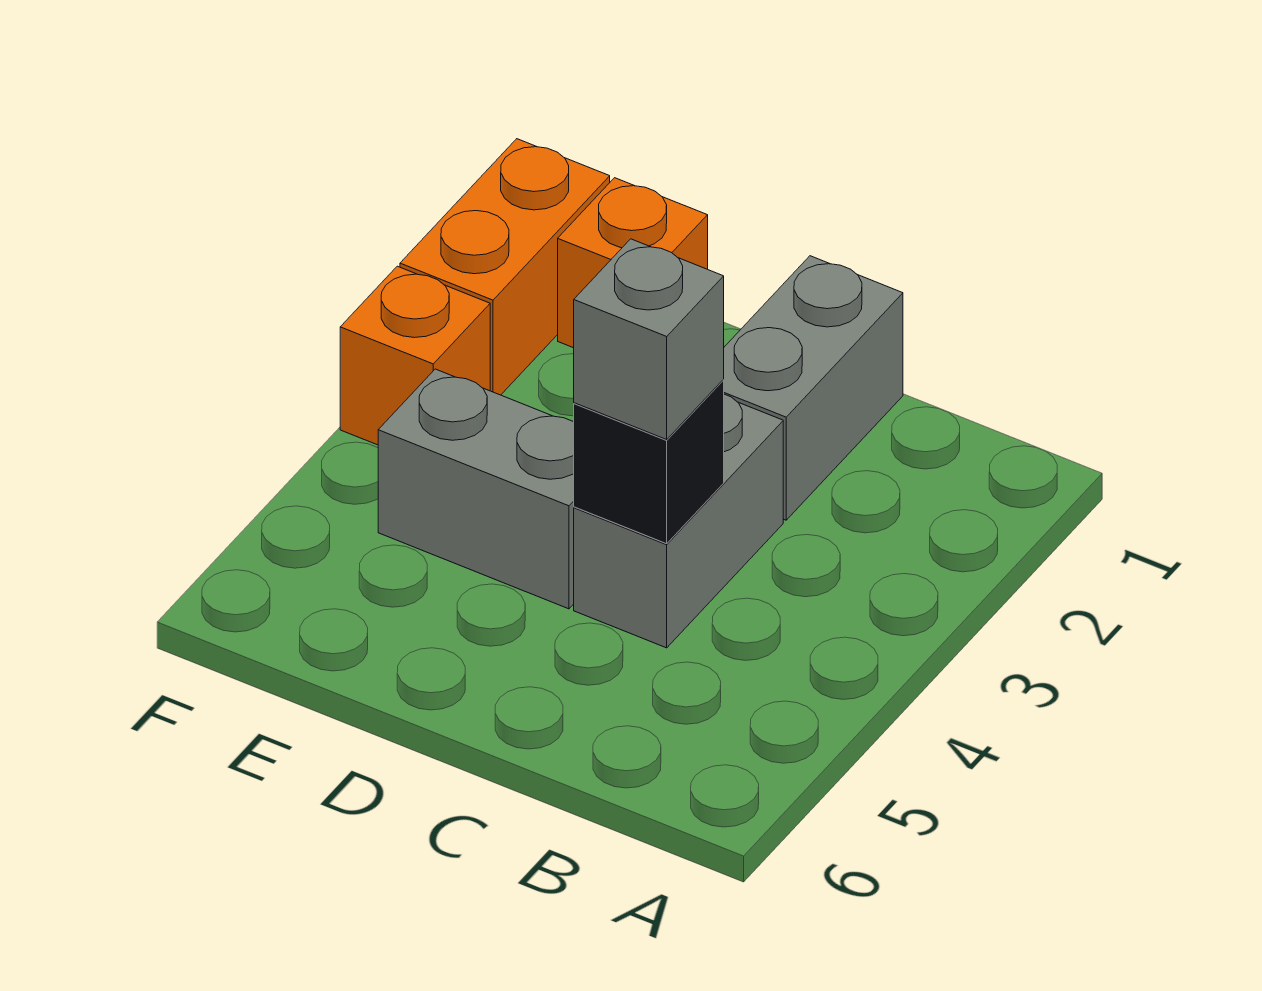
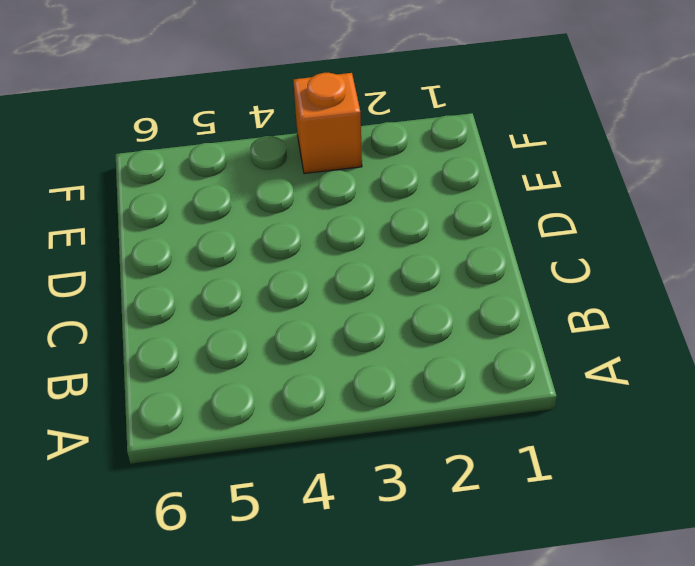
none -> grey brick C1:C2 level 1
none -> grey brick C3:C4 level 1

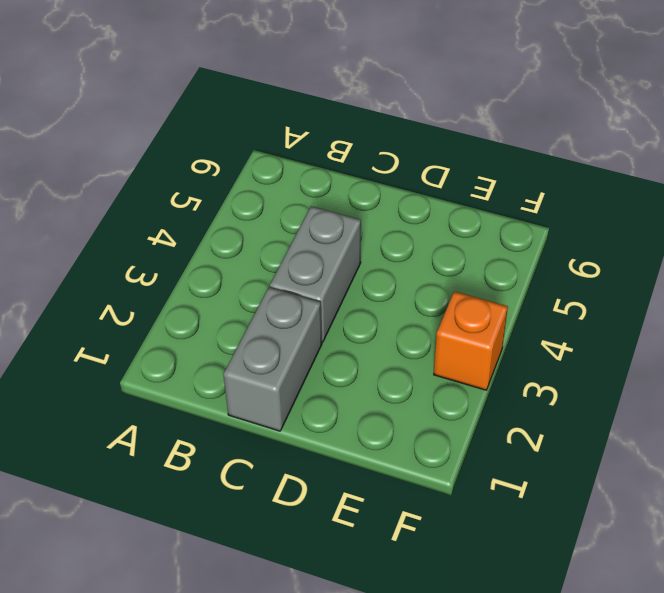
none -> grey brick D4:E4 level 1
none -> orange brick E1 level 1

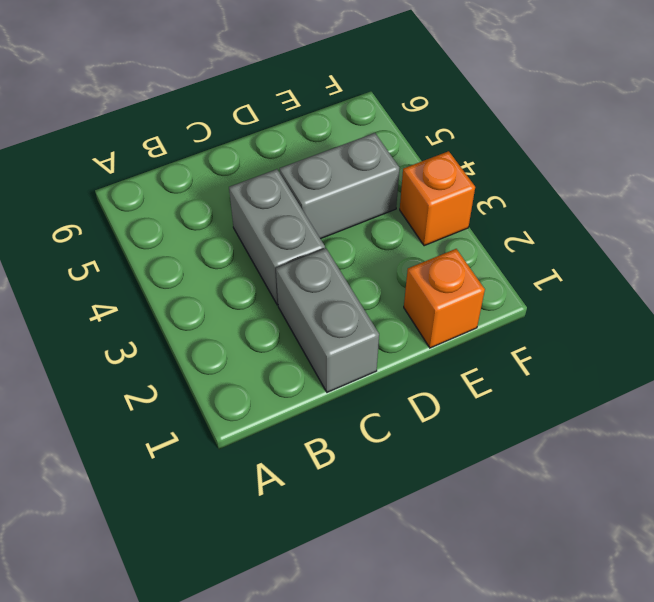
none -> orange brick F1:F2 level 1
none -> black brick C4 level 2

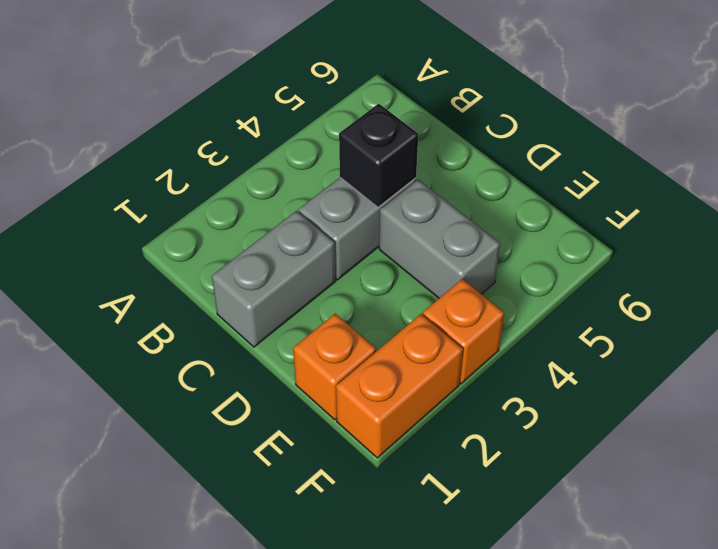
none -> grey brick C4 level 3

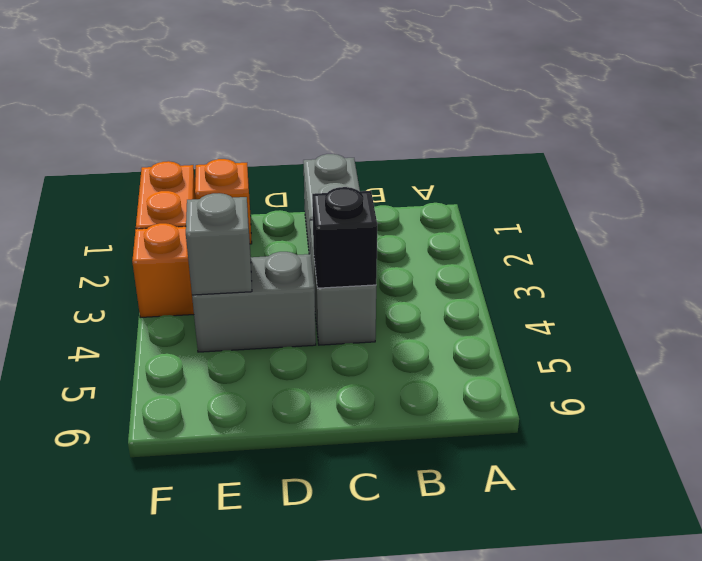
grey brick E4 level 2 -> grey brick C4 level 3

